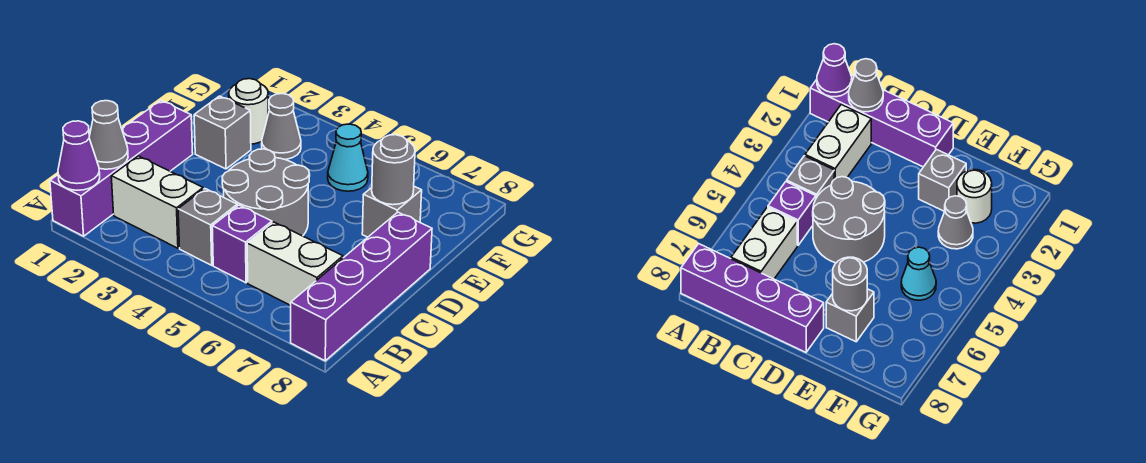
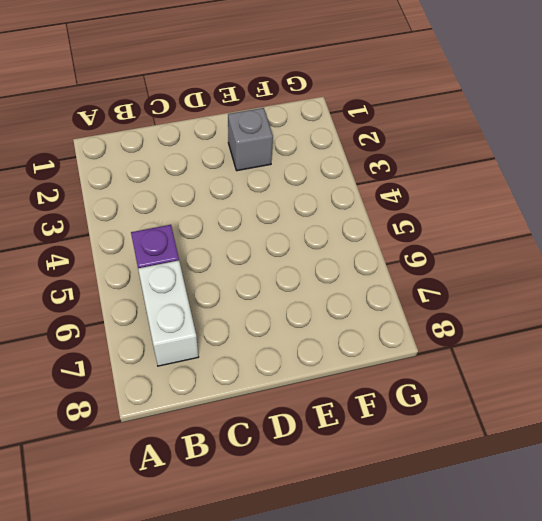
none -> purple brick A1:D1 level 1
none -> purple brick A8:D8 level 1
none -> white brick B2:B3 level 1

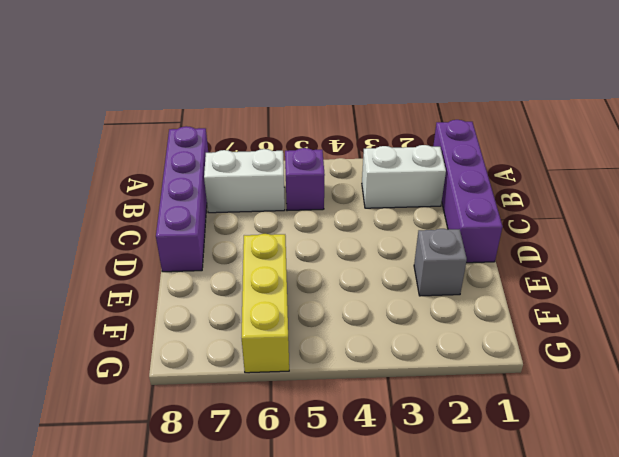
yellow brick E6:G6 level 1 -> none
none -> grey brick B4 level 1
none -> grey round brick C4:D5 level 1
none -> grey brick E7 level 1

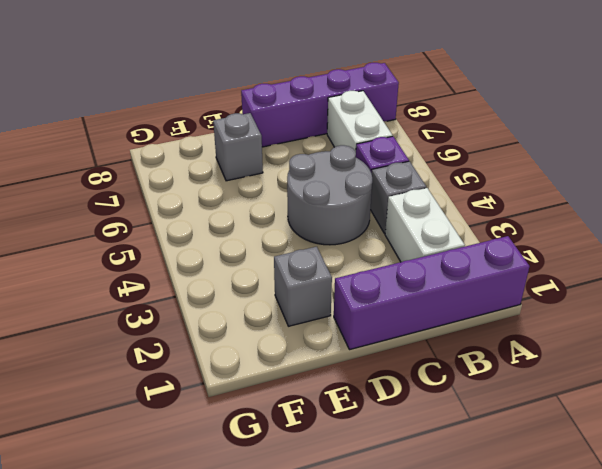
none -> white round brick F2 level 1
none -> grey cone F3 level 1
none -> cyan cone F5 level 1

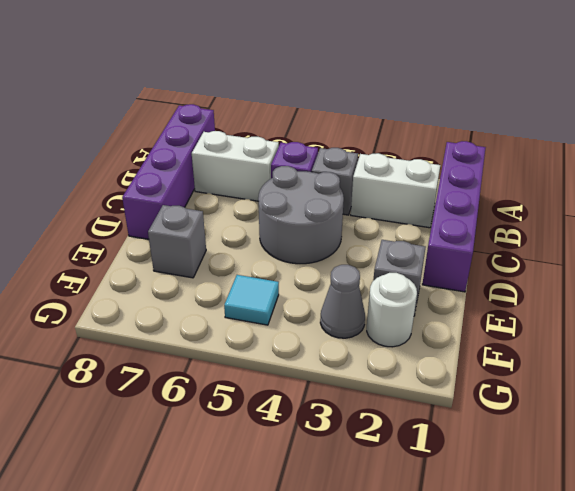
cyan tile F5 level 1 -> cyan cone F5 level 1
none -> purple cone A1 level 2
none -> grey cone B1 level 2
none -> grey round brick E7 level 2

